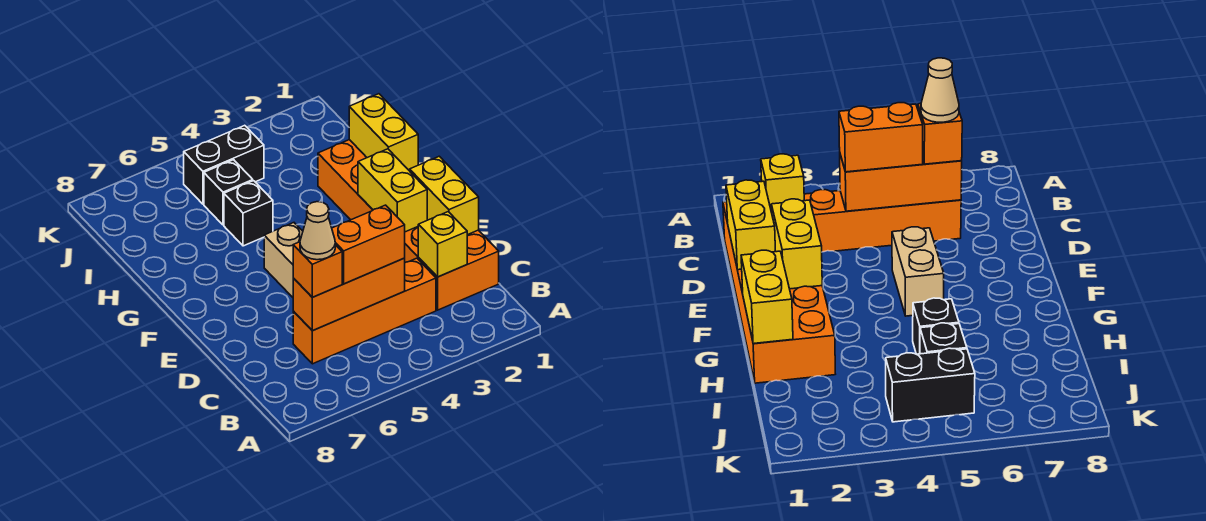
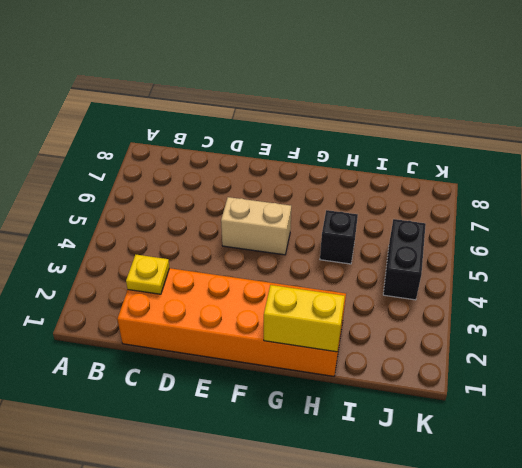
yellow plate C2 level 2 -> yellow brick C2 level 2
none -> orange brick C3:C6 level 1
none -> black brick I5 level 1
none -> orange brick C4:C6 level 2

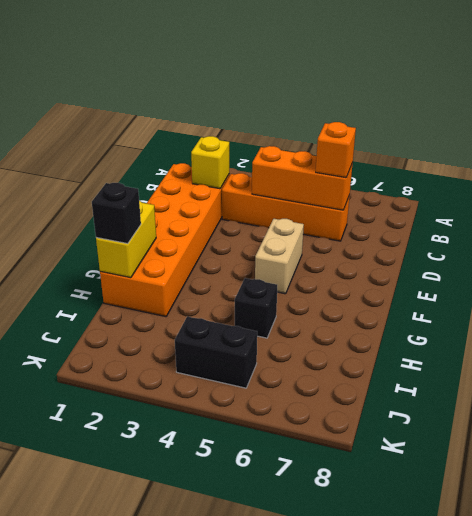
black brick H1 level 3 -> black brick I5 level 1
none -> yellow brick D1:E1 level 2
none -> yellow brick E2:F2 level 2
none -> orange brick C4:C5 level 3

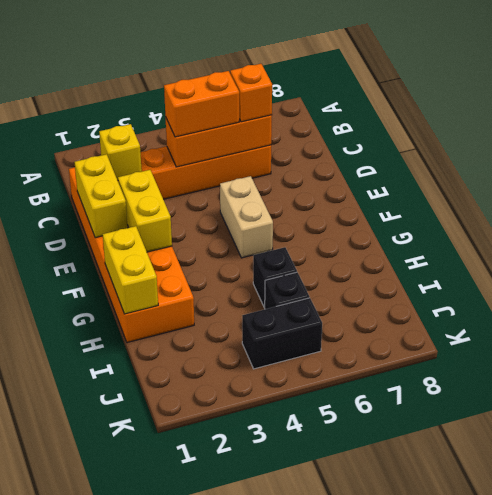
none -> tan cone C6 level 4

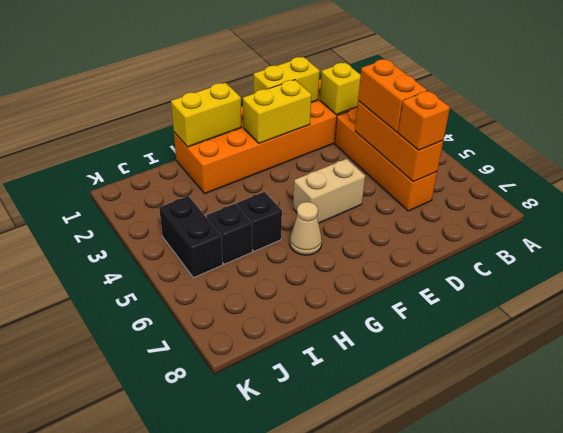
tan cone G6 level 1 -> tan cone C6 level 4

